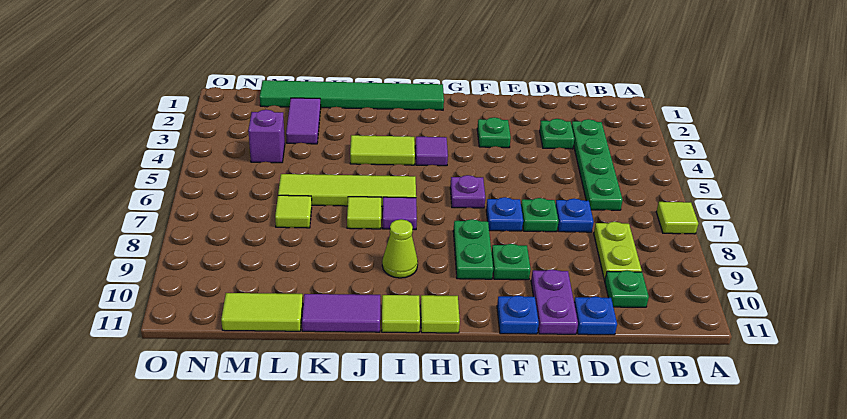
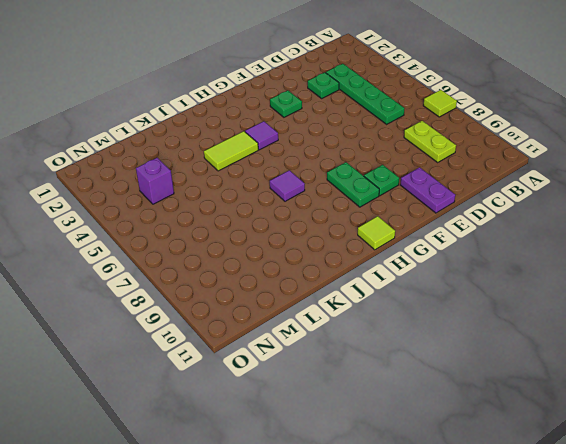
none -> green plate C10 level 1
none -> blue plate D7 level 1
none -> blue plate D11 level 1

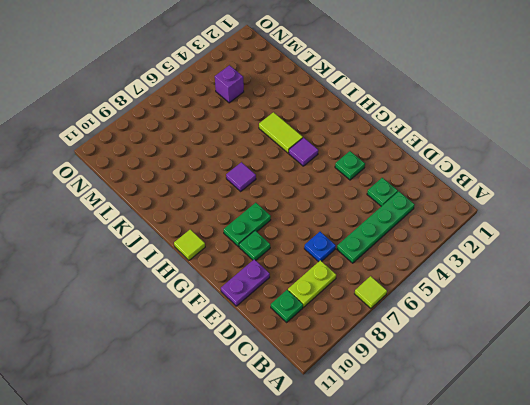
none -> blue plate D11 level 1
none -> green plate E7 level 1
none -> blue plate F7 level 1

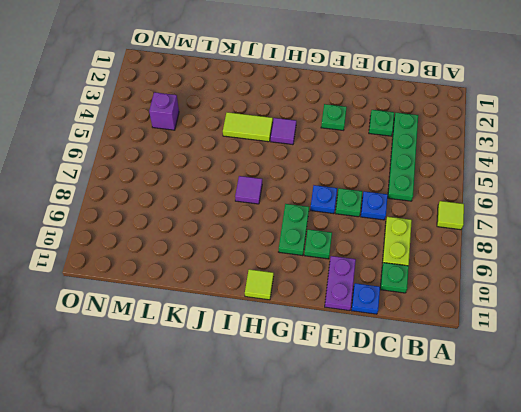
none -> blue plate F11 level 1
none -> purple plate G6 level 1
none -> green tile H1:M1 level 1

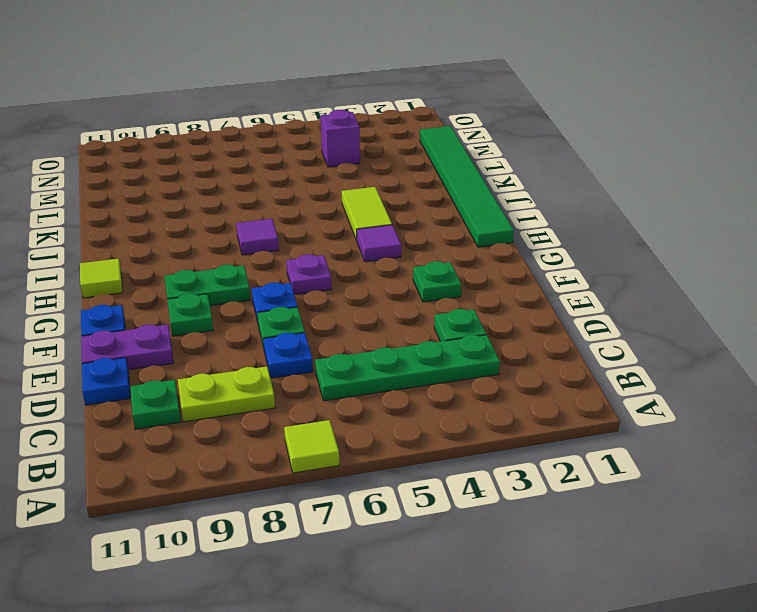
none -> lime tile I6:L6 level 1
none -> lime cone I9 level 1
none -> lime tile I11 level 1

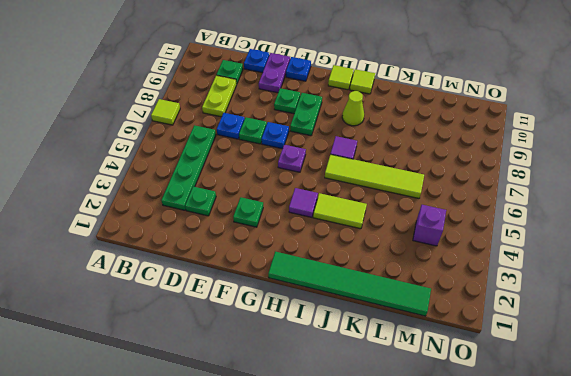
none -> lime tile J7 level 1
none -> purple tile J11:K11 level 1
none -> purple tile L2:L3 level 1

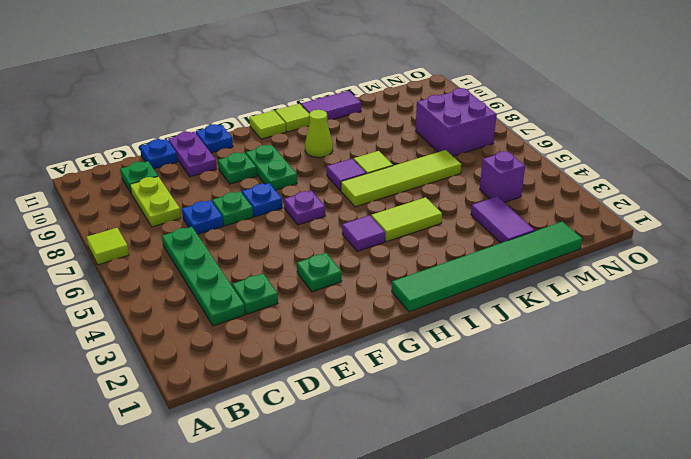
purple brick M7:N8 level 1 -> none
none -> lime tile L7 level 1
none -> lime tile L11:M11 level 1

